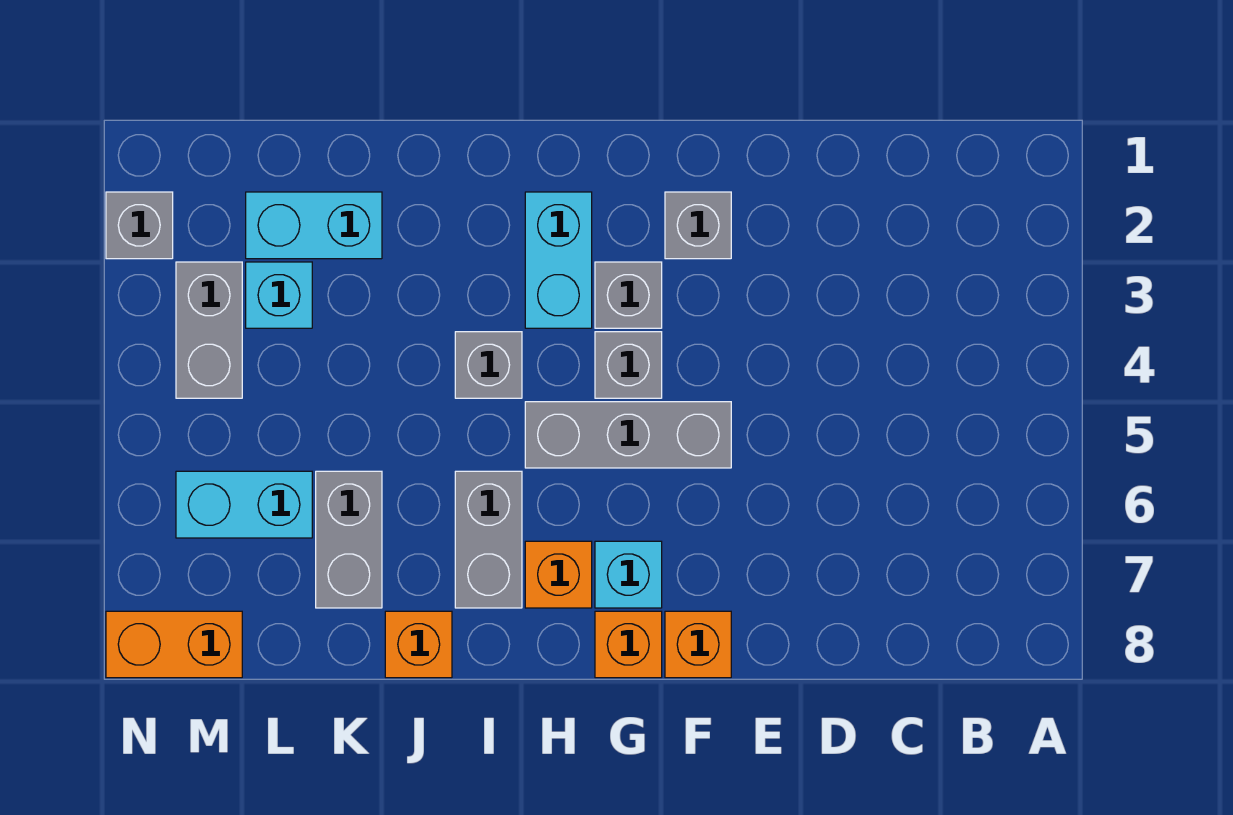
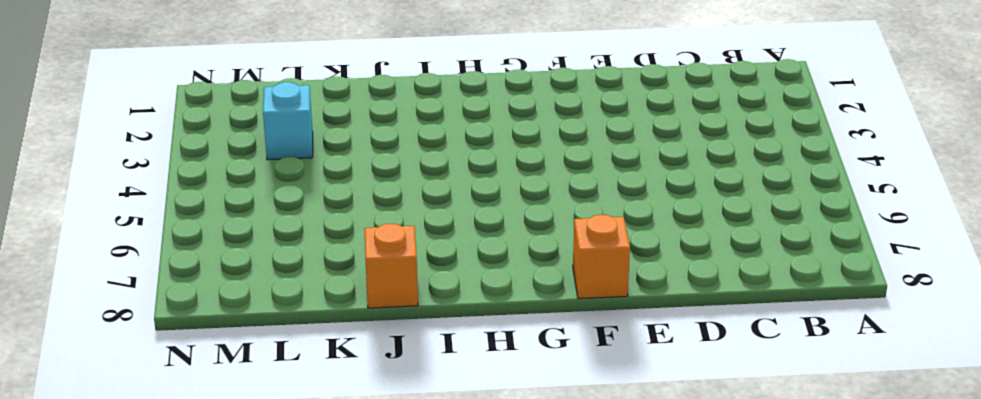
none -> grey brick F2 level 1
none -> grey brick F5:H5 level 1
none -> grey brick G3 level 1

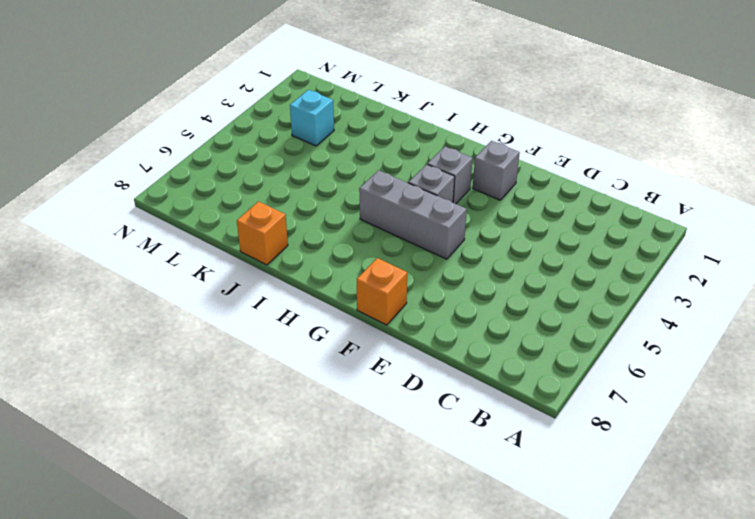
none -> cyan brick G7 level 1
none -> orange brick G8 level 1
none -> cyan brick H2:H3 level 1

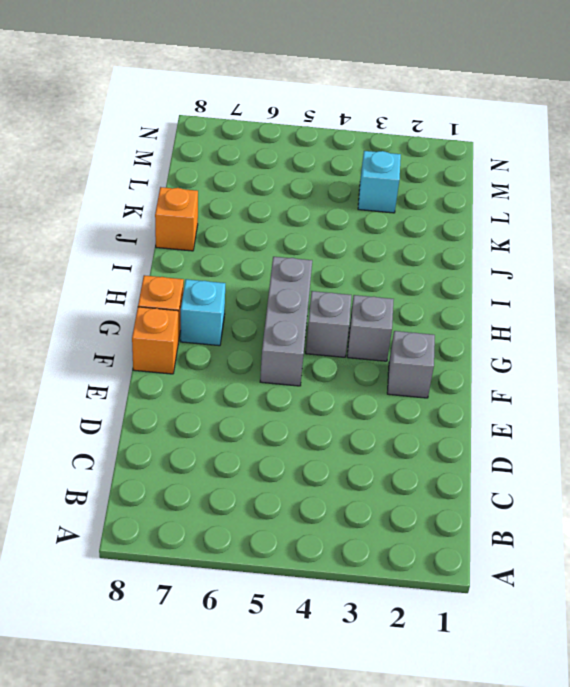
none -> cyan brick H2:H3 level 1
none -> orange brick H7 level 1
none -> grey brick I4 level 1

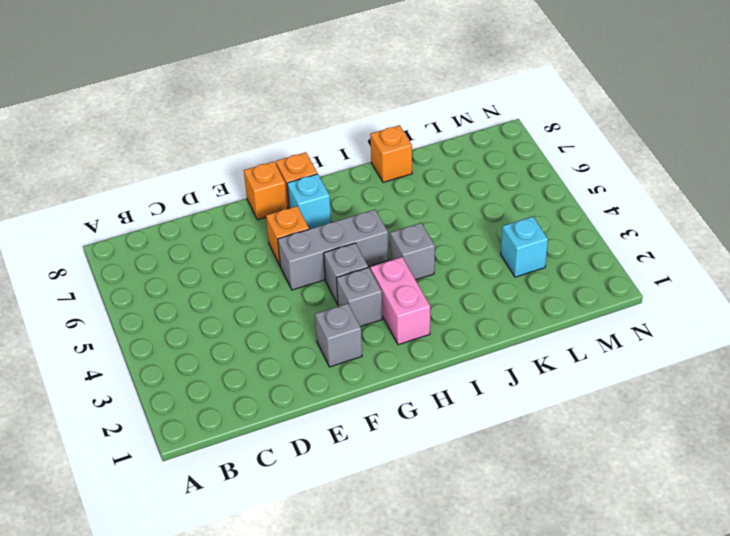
orange brick F6 level 1 -> orange brick H7 level 1
pink brick H2:H3 level 1 -> cyan brick H2:H3 level 1
none -> grey brick I6:I7 level 1
none -> cyan brick K2:L2 level 1
none -> grey brick K6:K7 level 1

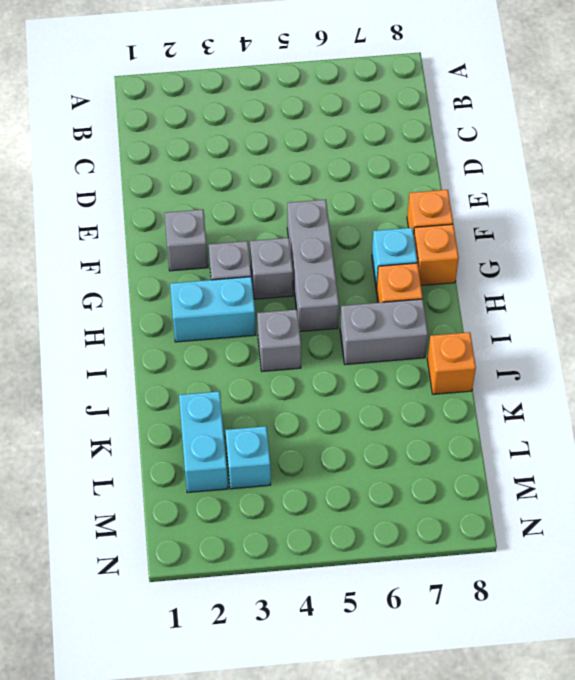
none -> grey brick K6:K7 level 1
none -> cyan brick L6:M6 level 1
none -> grey brick M3:M4 level 1

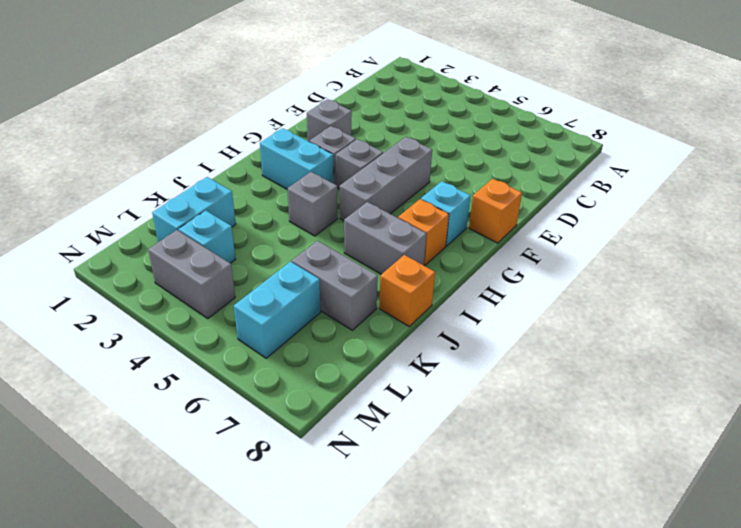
none -> orange brick G8 level 1
none -> orange brick M8:N8 level 1
none -> grey brick N2 level 1

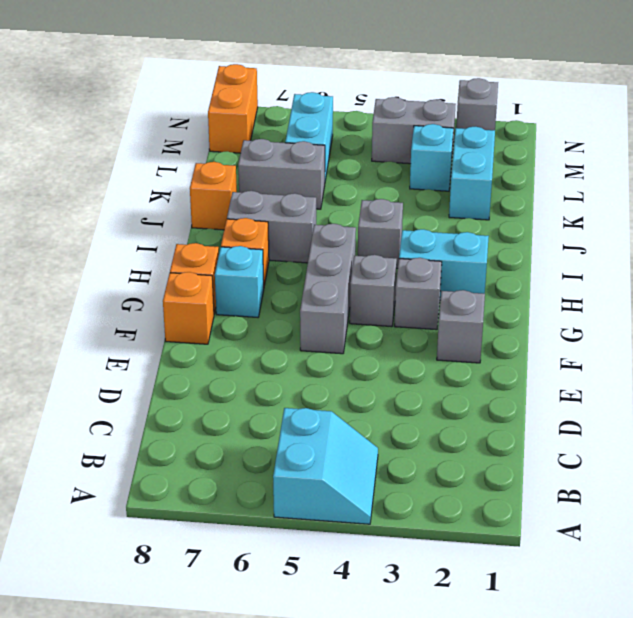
cyan slope A4:B5 level 1 top 5 -> none

